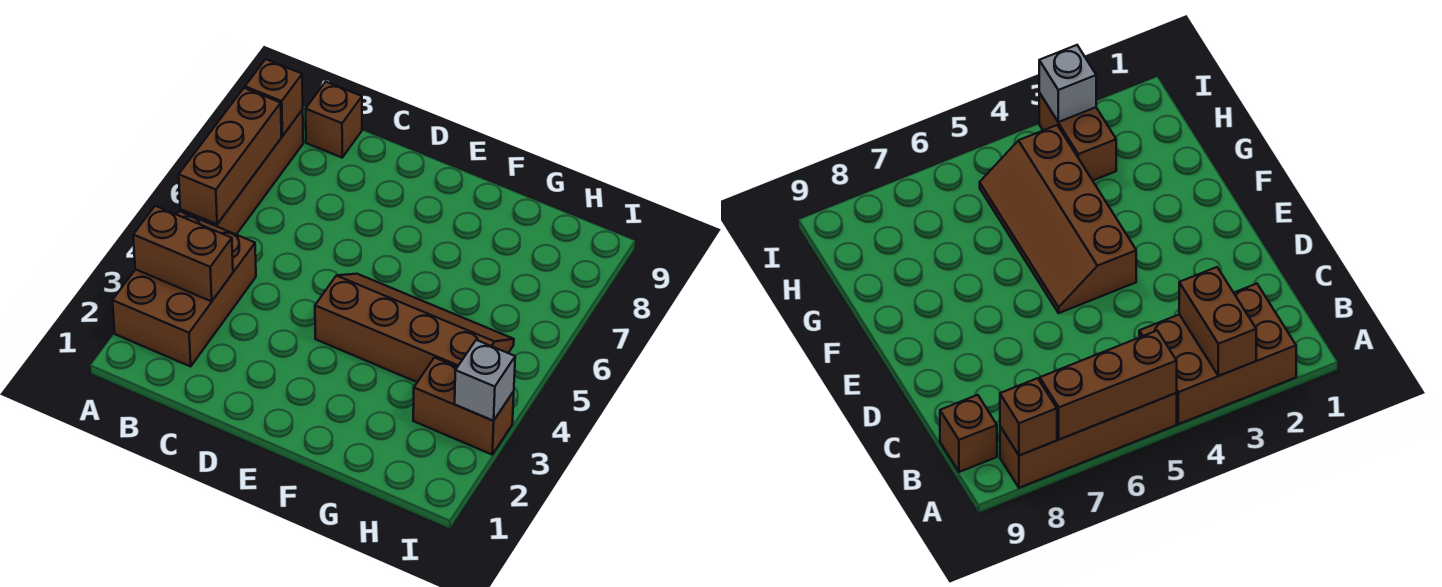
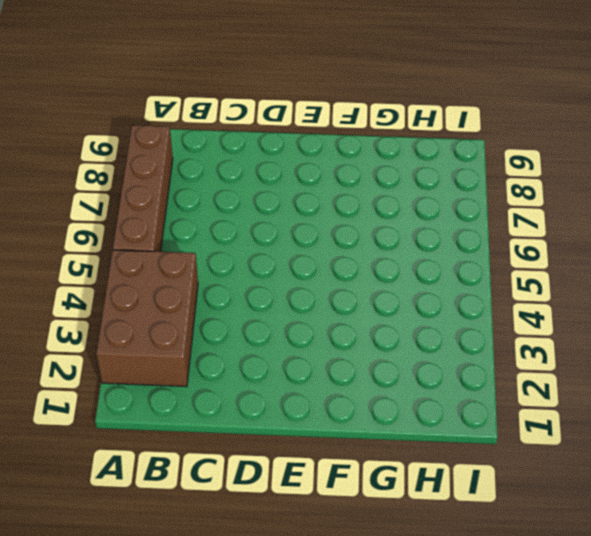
none -> brown brick B9 level 1
none -> brown slope E4:H5 level 1 top 4

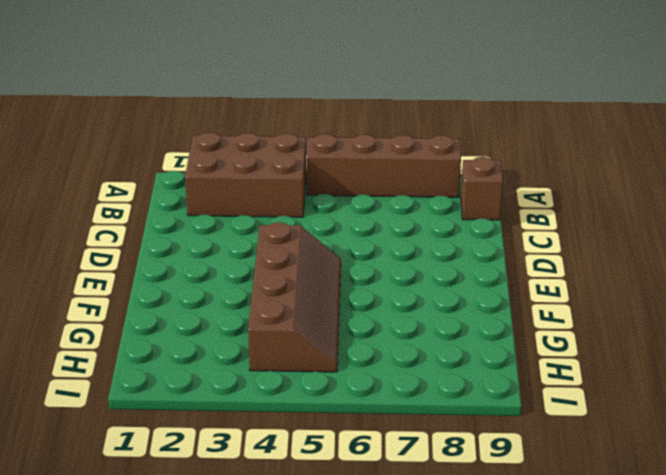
none -> brown brick H3:I3 level 1
none -> brown brick A3:B3 level 2

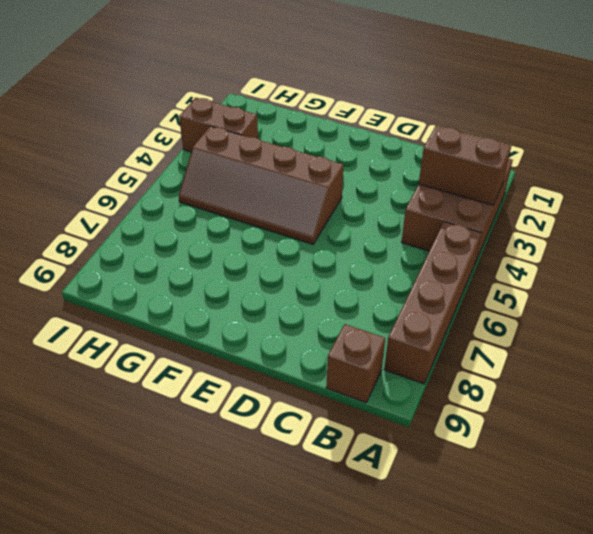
none -> brown brick A5:A7 level 2
none -> brown brick A8 level 2

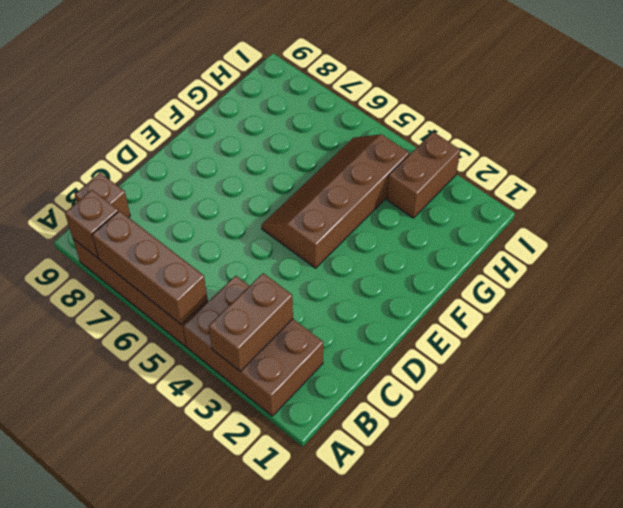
none -> grey brick I3 level 2

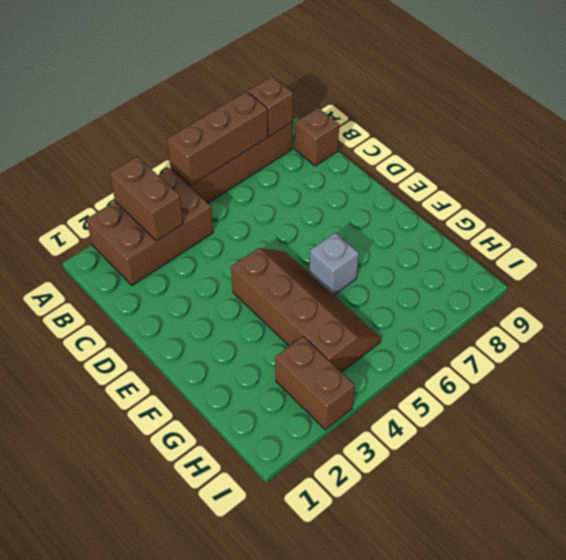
grey brick F6 level 1 -> grey brick I3 level 2

